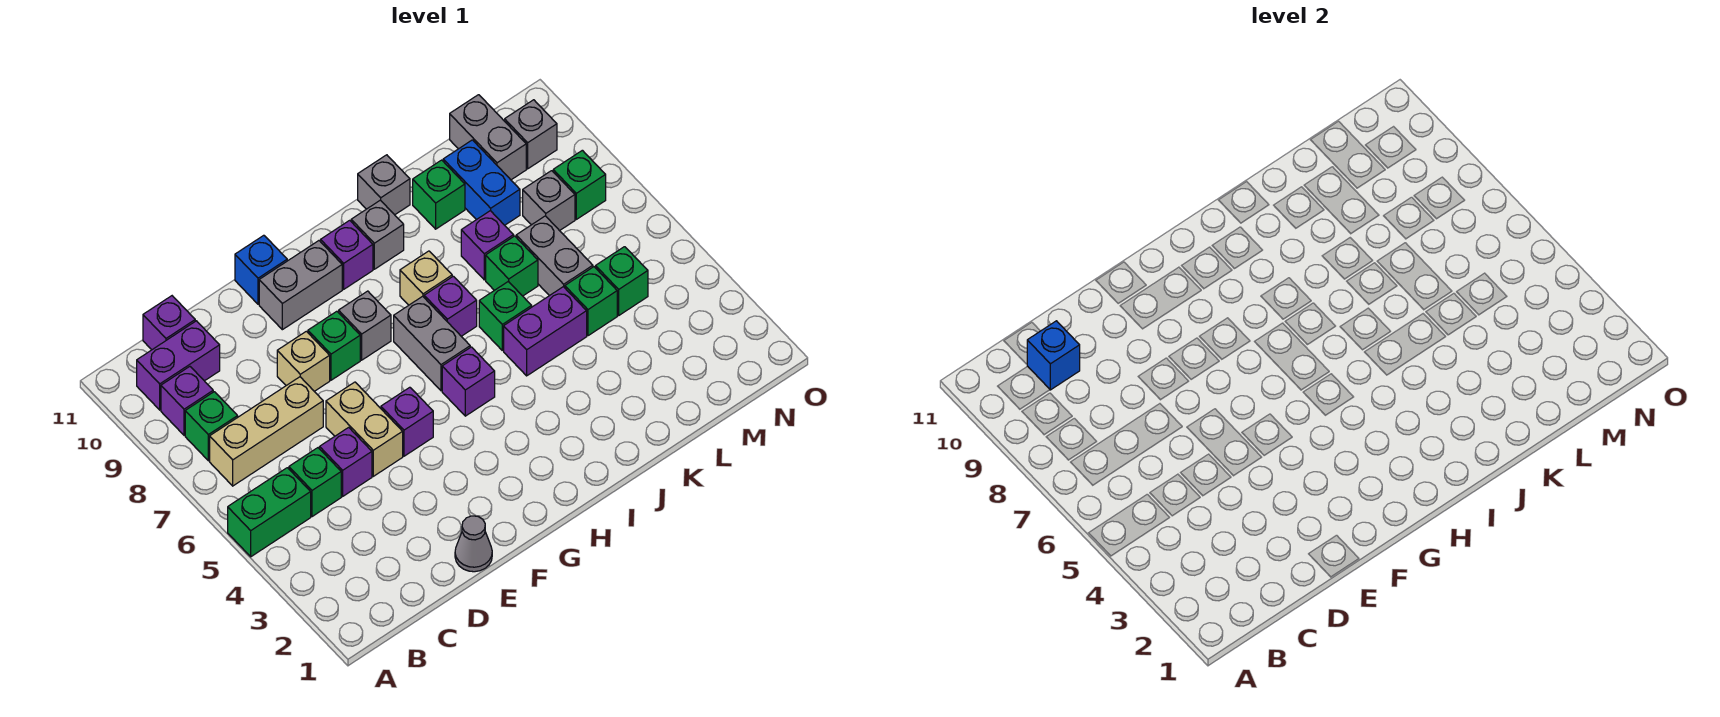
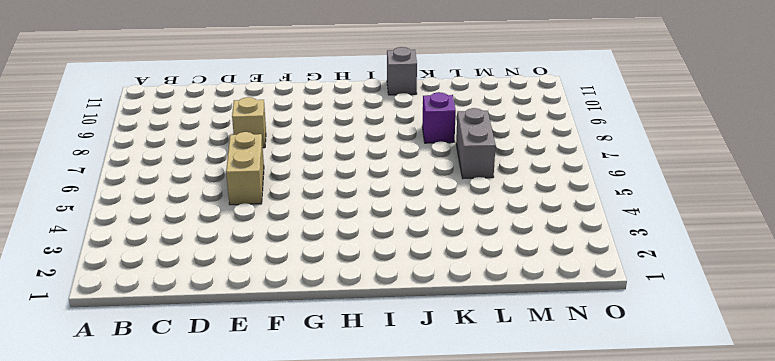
none -> green brick A5:B5 level 1
none -> tan brick B7:D7 level 1
none -> green brick B8 level 1
none -> purple brick B9 level 1

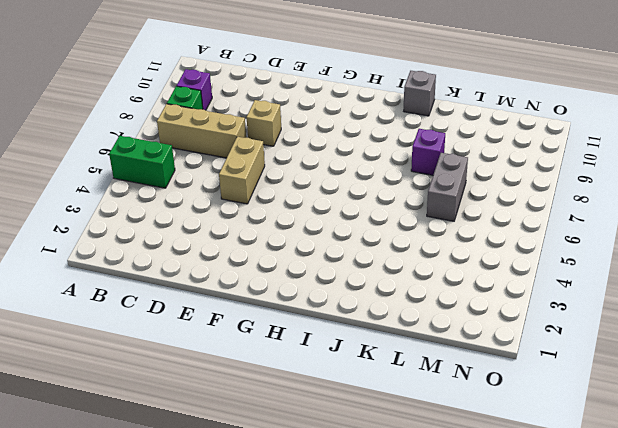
none -> purple brick B10:C10 level 1
none -> green brick C5 level 1
none -> purple brick C11 level 1
none -> purple brick D5 level 1

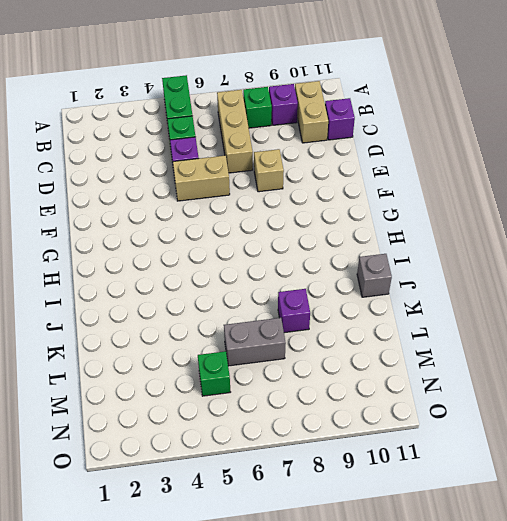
tan brick B10:C10 level 1 -> purple brick B10:C10 level 1
none -> grey cone E1 level 1
none -> purple brick F5 level 1
none -> green brick F8 level 1
none -> grey brick F10:G10 level 1

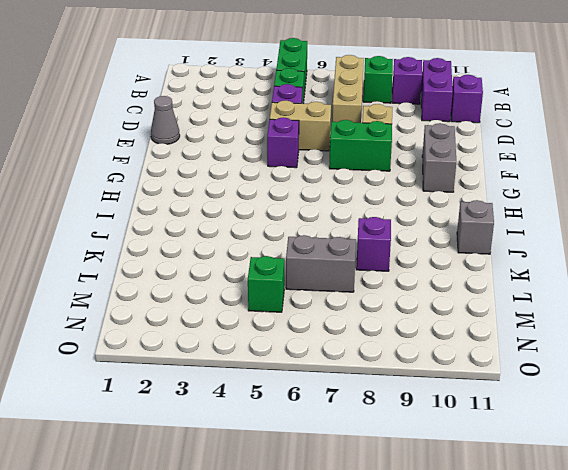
green brick F7:F8 level 1 -> green brick F8 level 1
none -> blue brick F11 level 1
none -> grey brick G8 level 1
none -> purple brick H5 level 1
none -> grey brick H6:H7 level 1

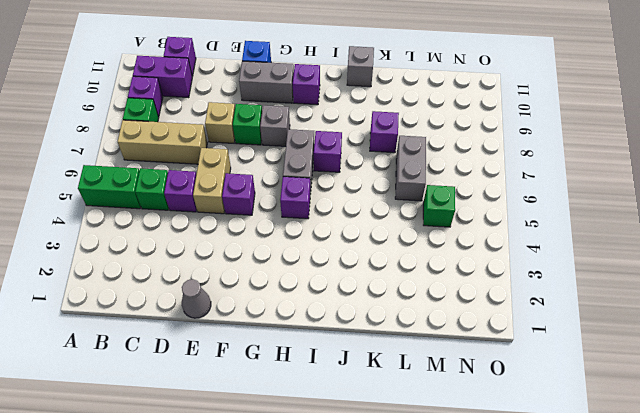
none -> tan brick I8 level 1
none -> grey brick I10 level 1
none -> purple brick J5:K5 level 1
none -> green brick J6 level 1

